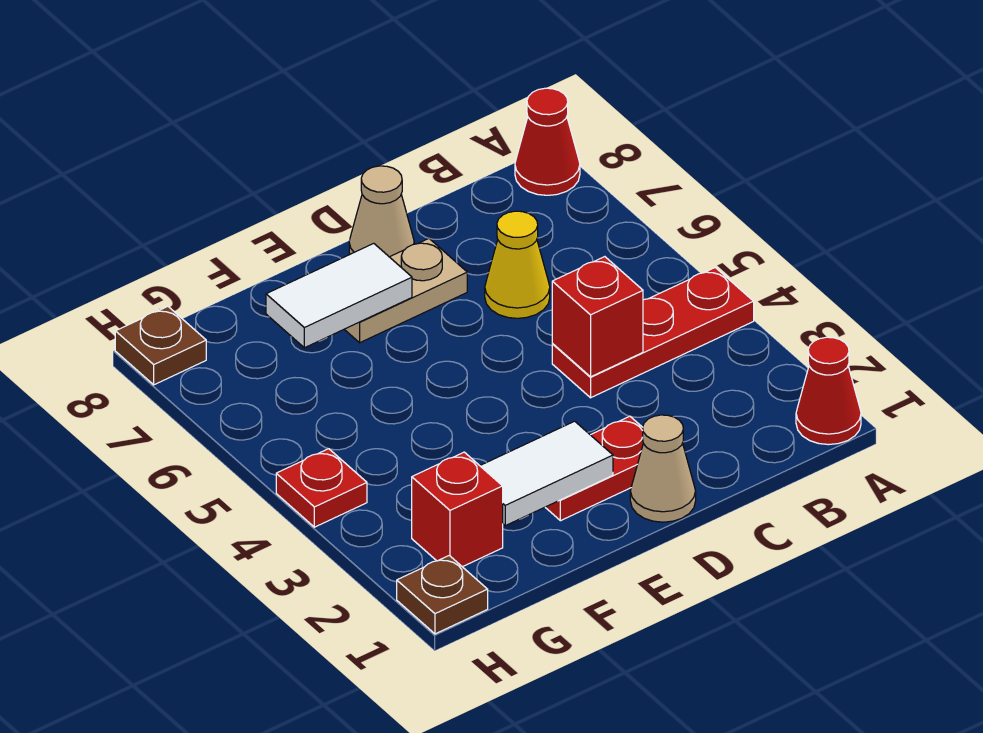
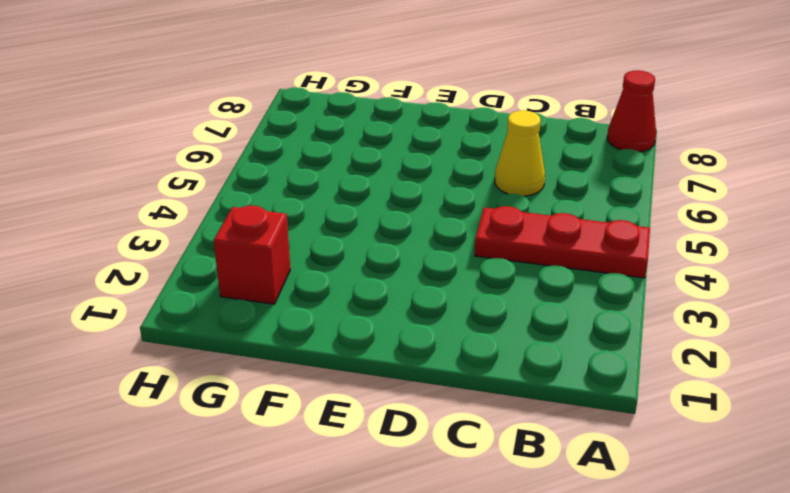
none -> red cone A1 level 1
none -> tan cone D1 level 1
none -> red plate D2:E2 level 1

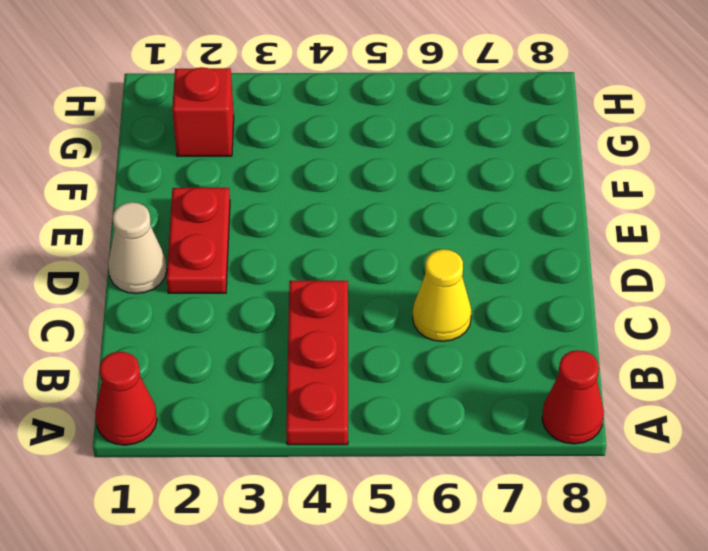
none -> tan plate D7:E7 level 1
none -> tan cone D8 level 1
none -> brown plate H1 level 1

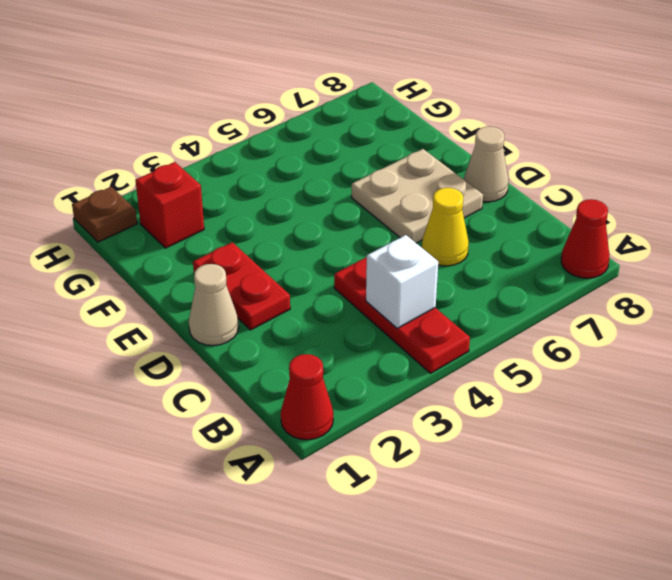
white brick B4 level 2 -> none
tan plate D6:E7 level 1 -> tan plate D7:E7 level 1
none -> red plate H4 level 1
none -> brown plate H8 level 1
none -> red brick C4 level 2

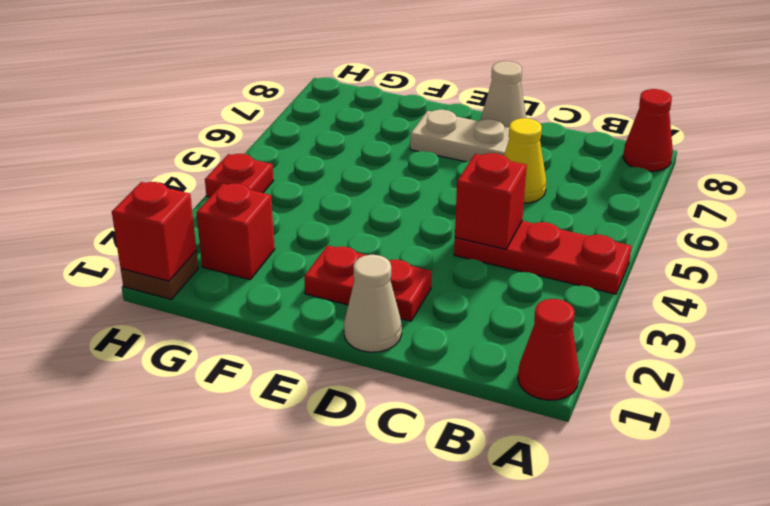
red brick H1 level 2 -> none
none -> brown plate H8 level 1
none -> white tile E2:F2 level 2
none -> white tile E7:F7 level 2

